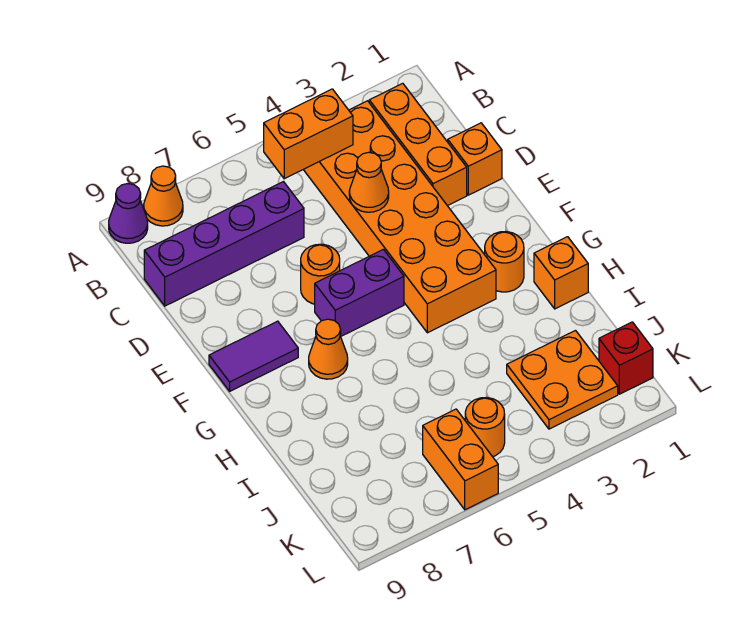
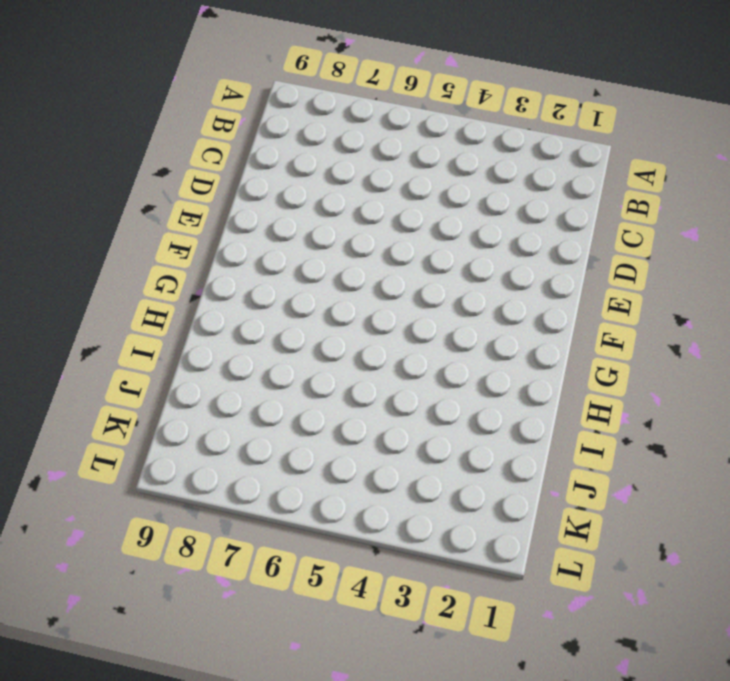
none -> orange cone A8 level 1
none -> purple cone A9 level 1
none -> orange brick B2:D2 level 1

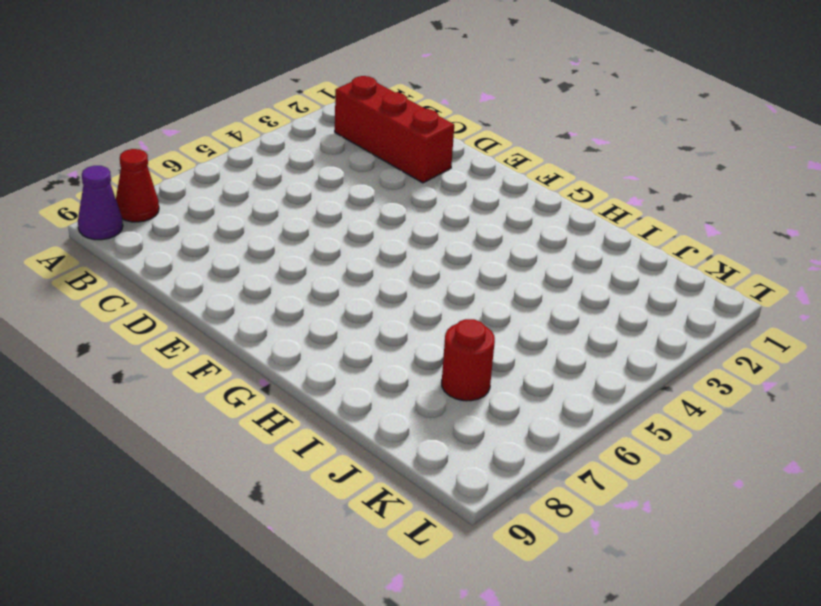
red cone A8 level 1 -> orange cone A8 level 1
red brick B2:D2 level 1 -> orange brick B2:D2 level 1
red round brick J7 level 1 -> none
none -> orange brick B3:G4 level 1
none -> purple brick C6:C9 level 1
none -> orange brick D1 level 1

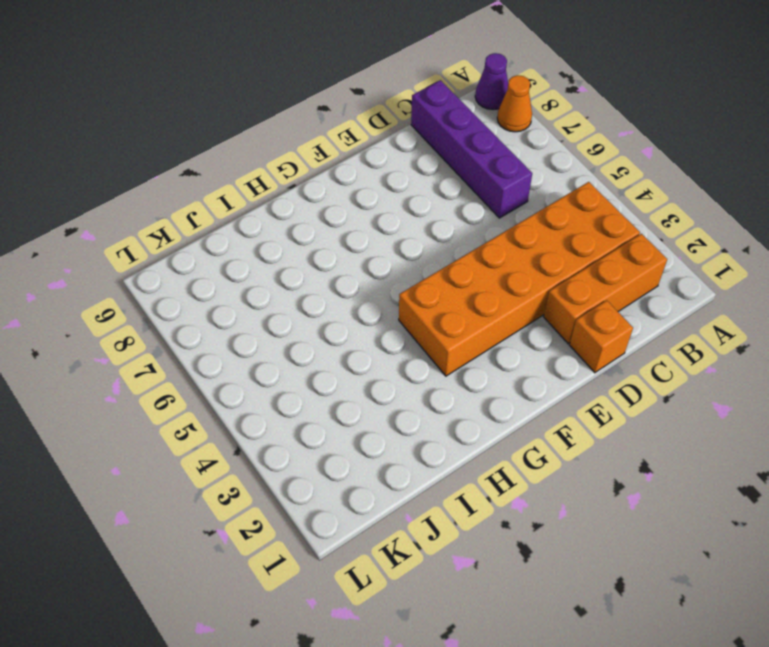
none -> orange round brick E6 level 1
none -> purple brick F5:F6 level 1
none -> purple tile F8:F9 level 1

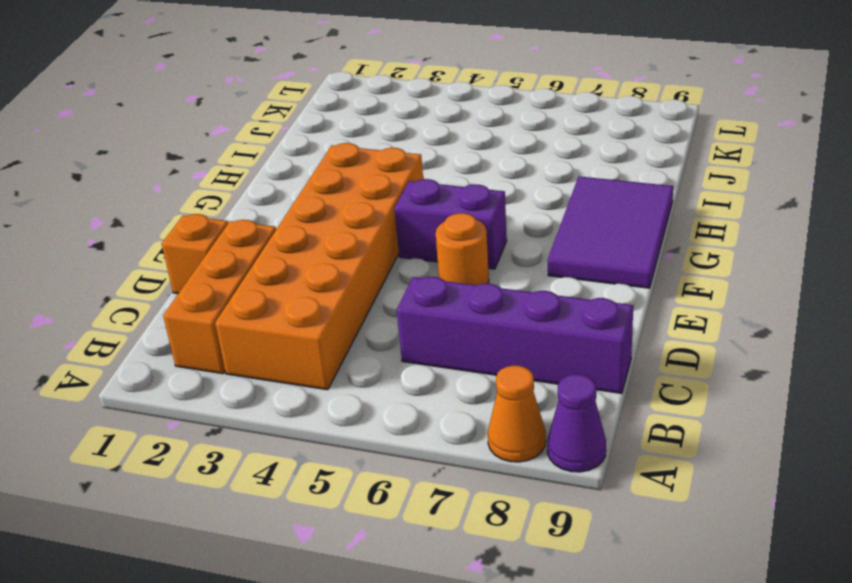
purple tile F8:H9 level 1 -> purple tile F8:F9 level 1
none -> orange round brick G2 level 1
none -> orange cone G7 level 1
none -> orange brick H1 level 1

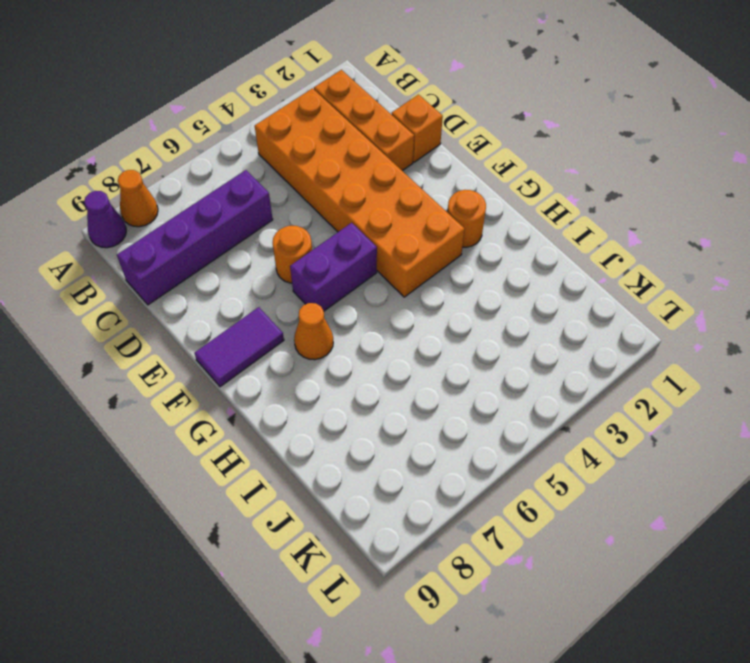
none -> orange brick H1 level 1
none -> orange plate J2:K3 level 1
none -> red brick K1 level 1

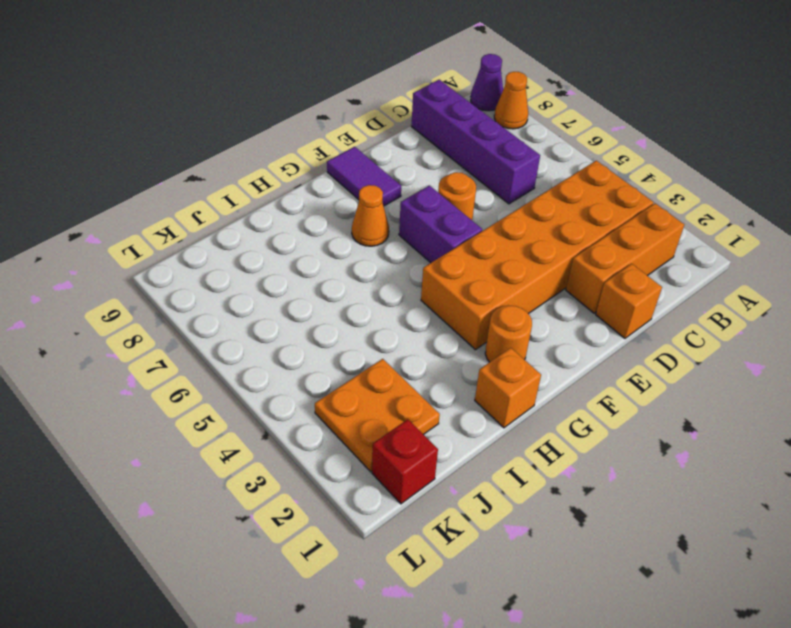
none -> orange round brick K5 level 1
none -> orange brick K6:L6 level 1
none -> orange brick B4:B5 level 2

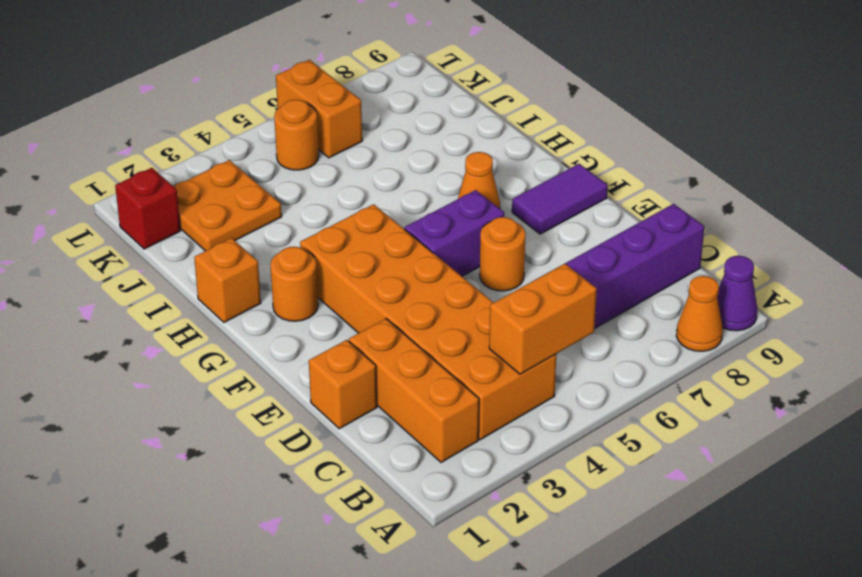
none -> orange cone D4 level 2

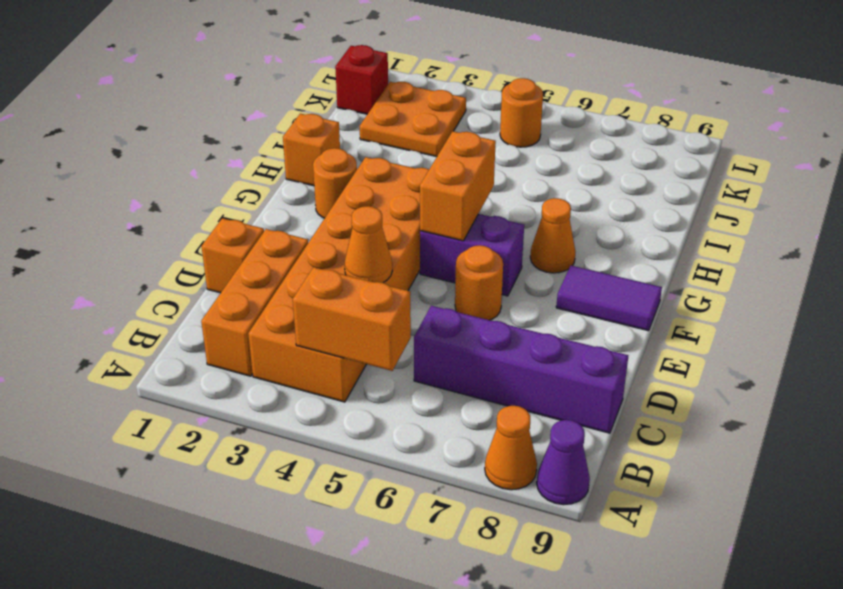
orange brick F5:G5 level 2 -> orange brick K6:L6 level 1

